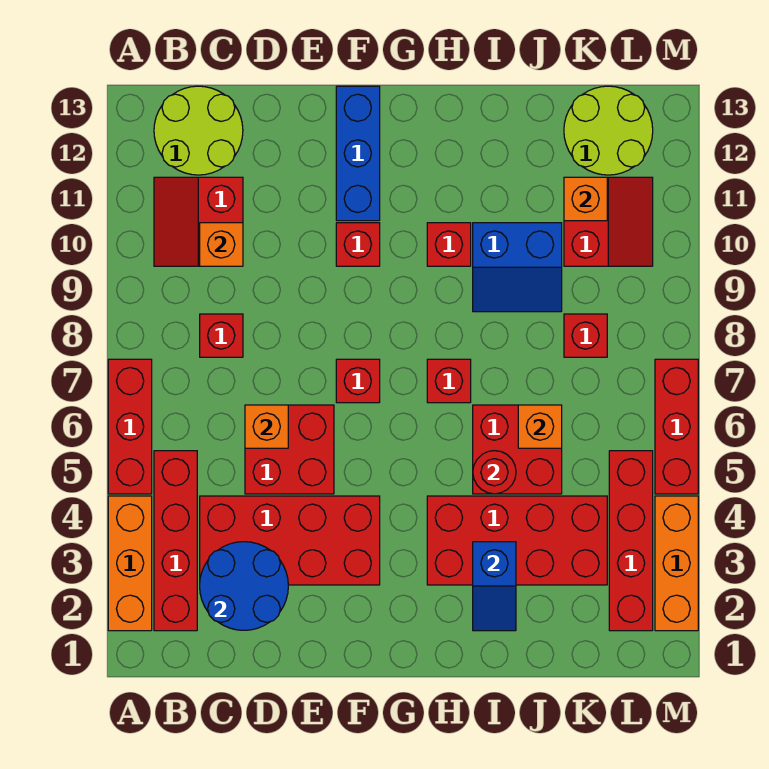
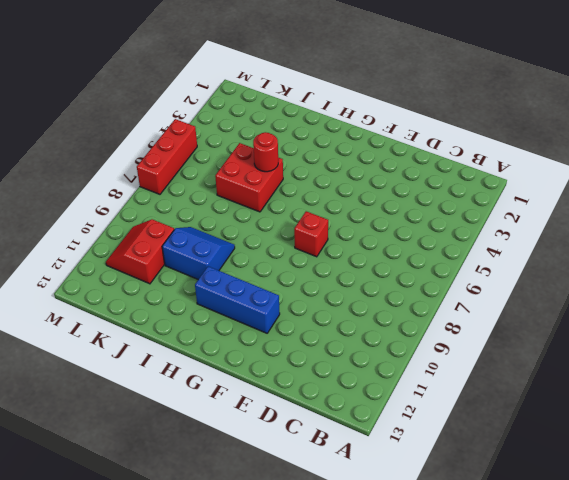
blue brick F11:H11 level 1 -> blue brick F11:F13 level 1
none -> orange brick A2:A4 level 1
none -> red brick A5:A7 level 1
none -> red brick B2:B5 level 1

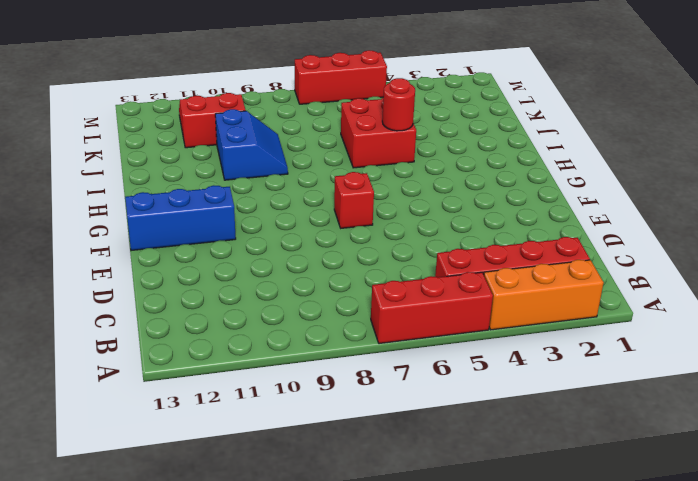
none -> red slope B10:C11 level 1 top C
none -> lime round brick B12:C13 level 1
none -> red brick C3:F4 level 1

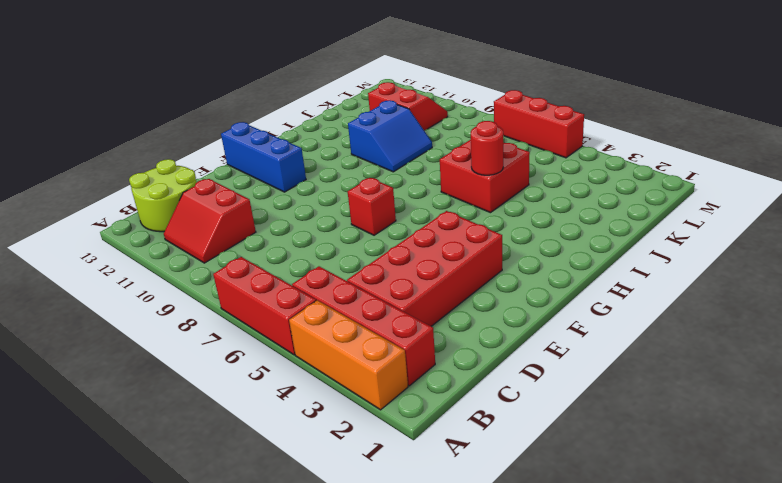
none -> red brick C8 level 1
none -> red brick D5:E6 level 1
none -> red brick F10 level 1

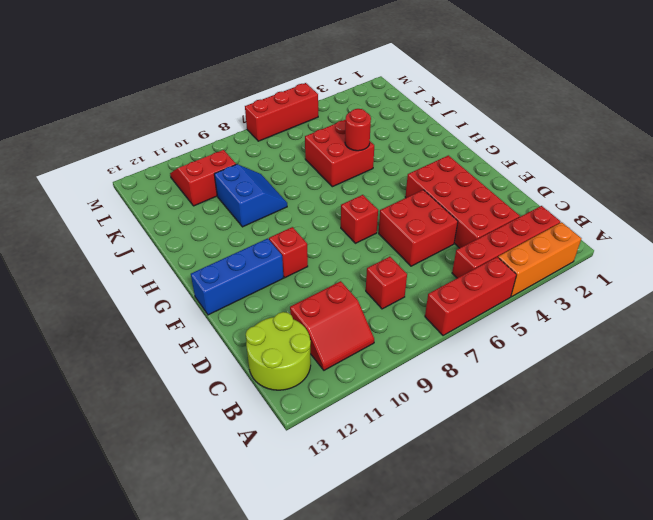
none -> red brick H3:K4 level 1
none -> red brick H7 level 1
none -> red brick H10 level 1

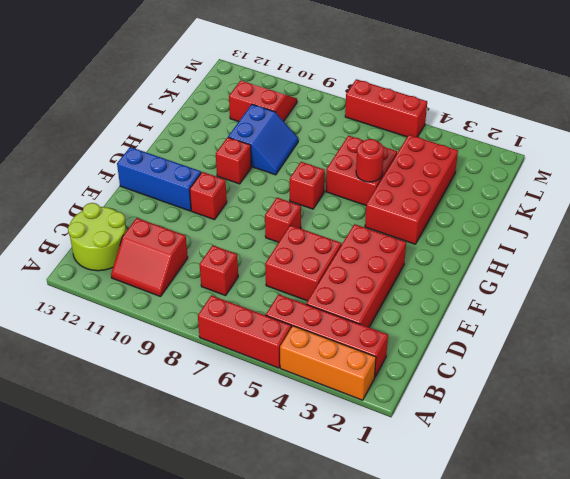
none -> red brick K8 level 1
none -> lime round brick K12:L13 level 1
none -> red brick L2:L5 level 1

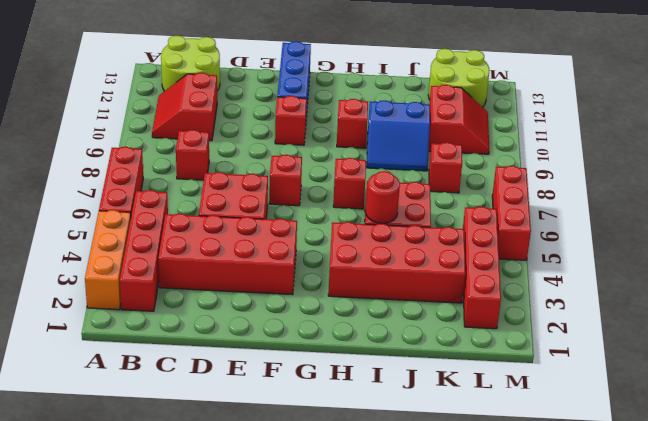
none -> orange brick M2:M4 level 1
none -> blue round brick C2:D3 level 2
none -> orange brick C10 level 2

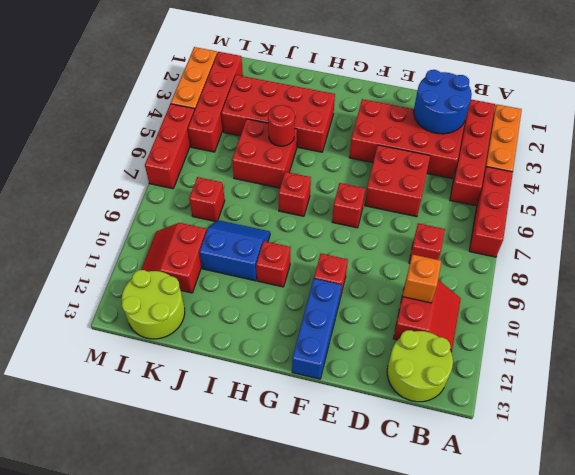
none -> orange brick D6 level 2
none -> blue slope I2:I3 level 2 top 3
none -> orange brick J6 level 2

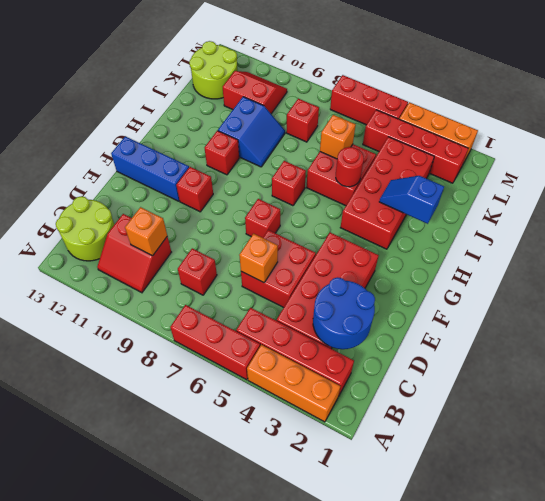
blue slope I2:I3 level 2 top 2 -> blue slope I2:I3 level 2 top 3
none -> orange brick K11 level 2

